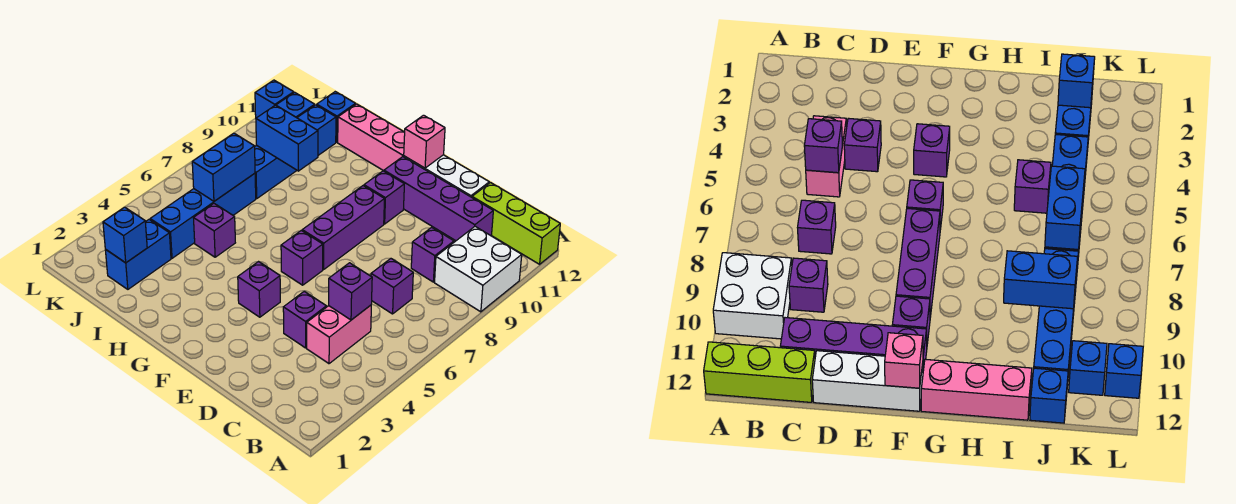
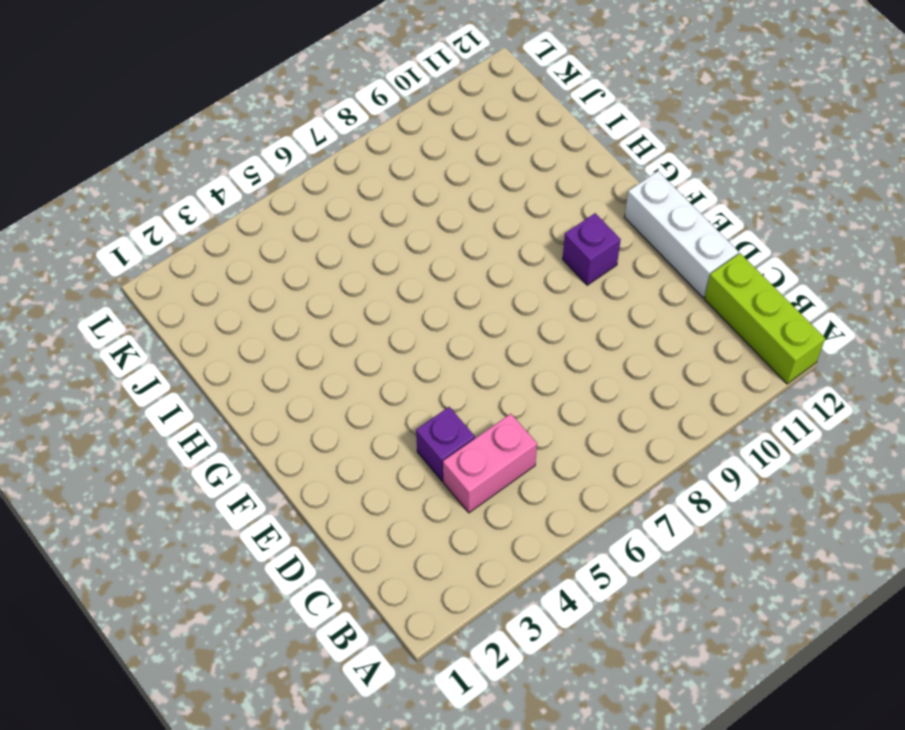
none -> white brick A9:B10 level 1
none -> purple brick C7 level 1
none -> purple brick C9 level 1

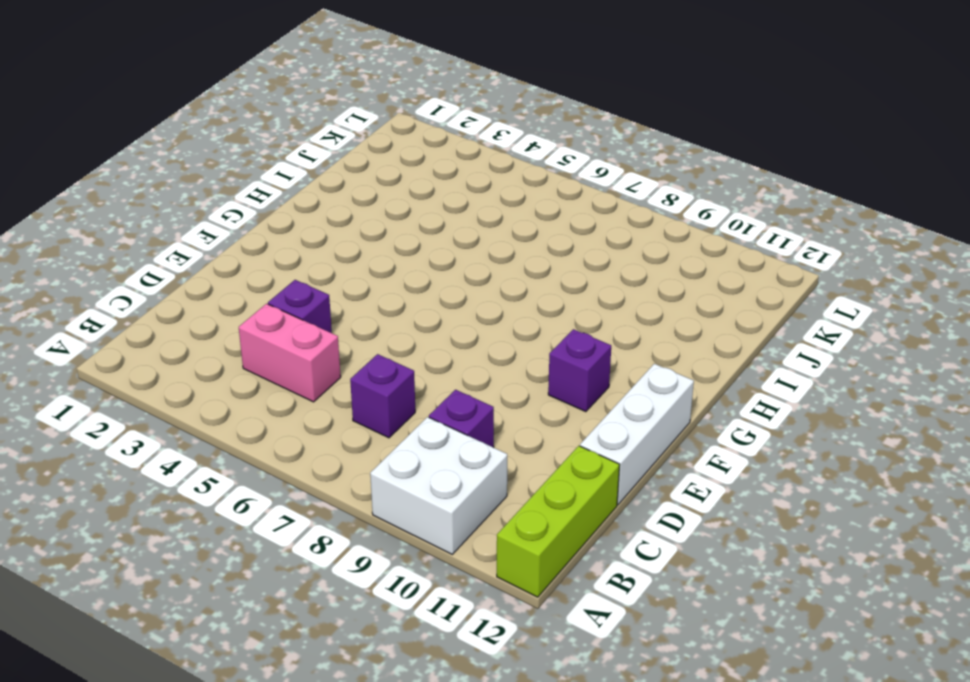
none -> purple brick C11:F11 level 1
none -> purple brick F4 level 1
none -> purple brick F6 level 1

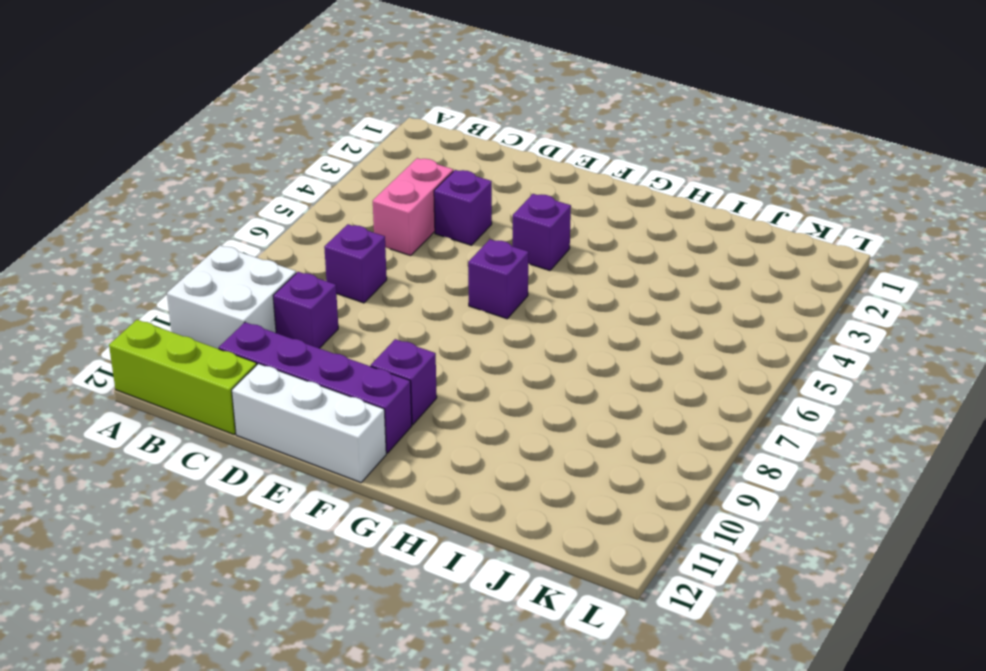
none -> purple brick F7:F9 level 1
none -> pink brick G12:I12 level 1
none -> purple brick I5 level 1

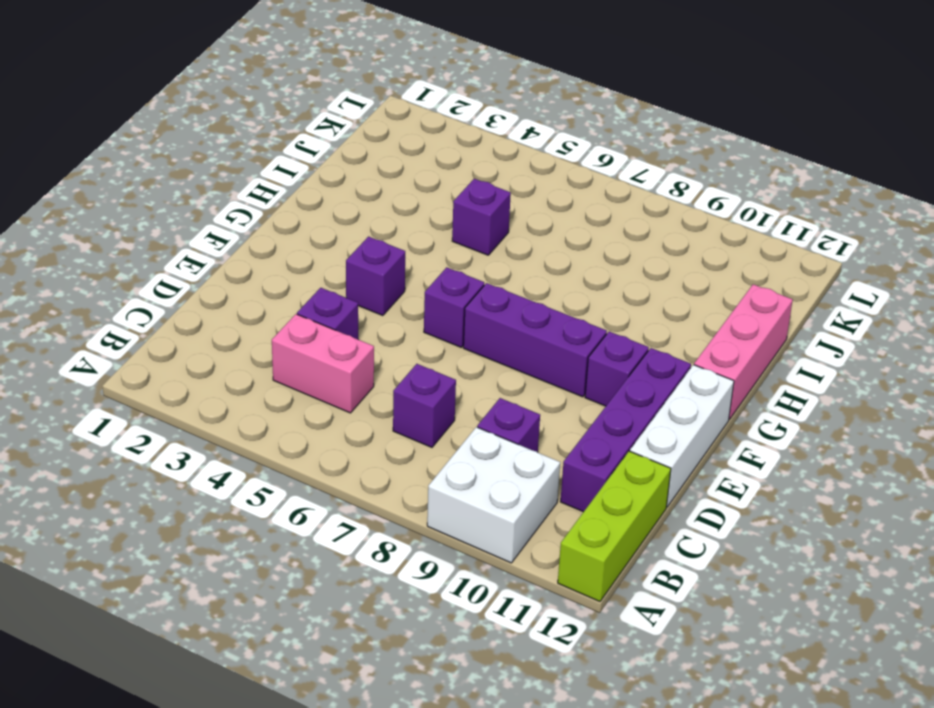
none -> blue brick J2:J3 level 1
none -> blue brick J4:J7 level 1
none -> blue brick J8:J11 level 1

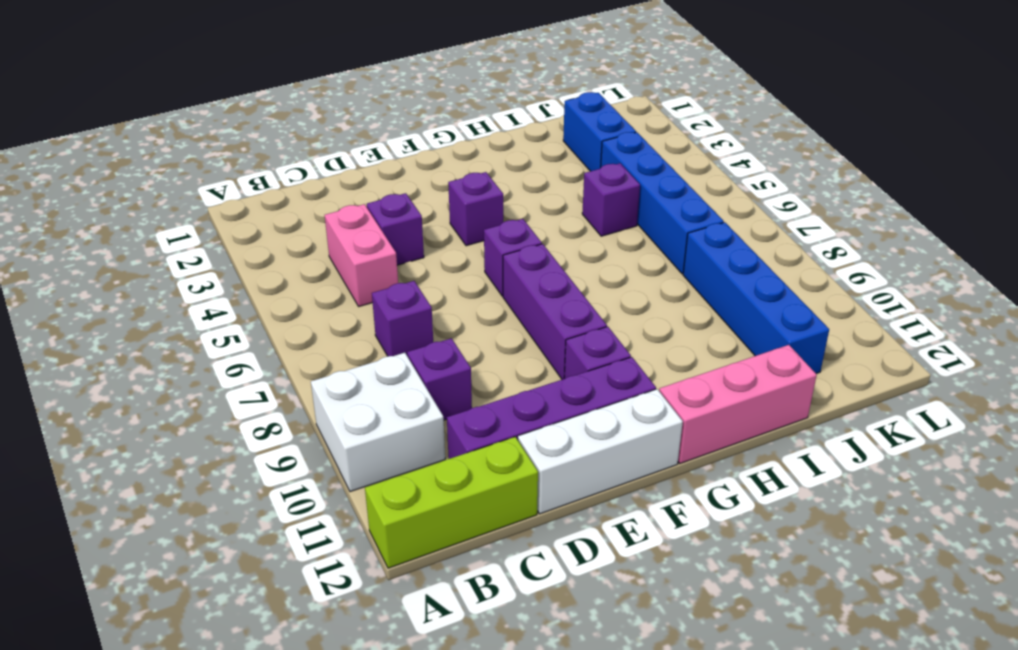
none -> blue brick J12 level 1
none -> blue brick K11 level 1
none -> blue brick L11 level 1

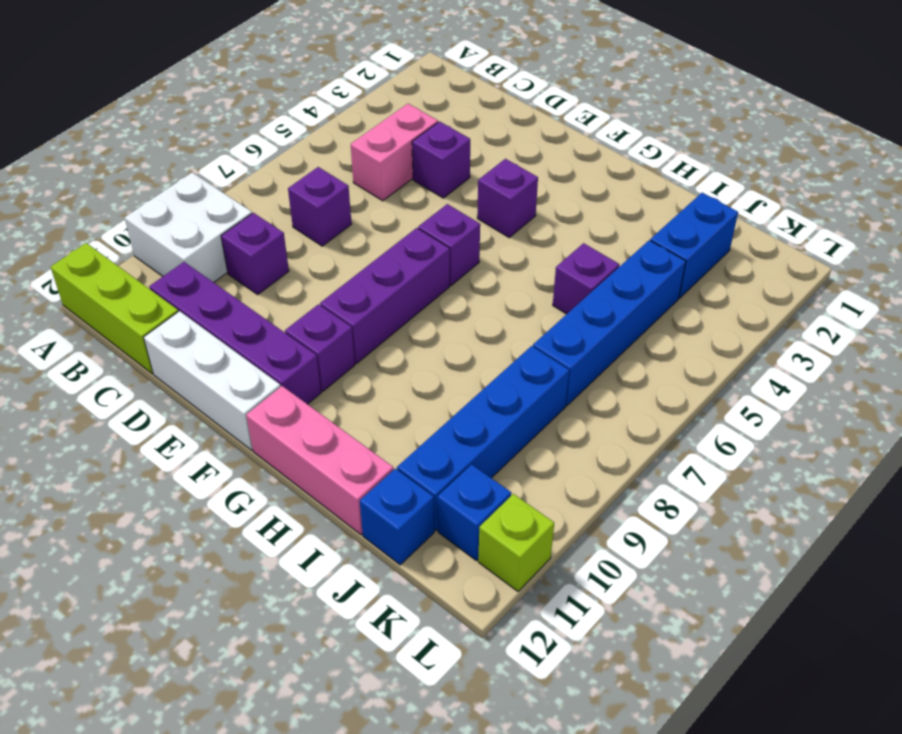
lime brick L11 level 1 -> blue brick L11 level 1
none -> purple brick C5 level 2
none -> pink brick F12 level 2
none -> blue brick I9:J9 level 2

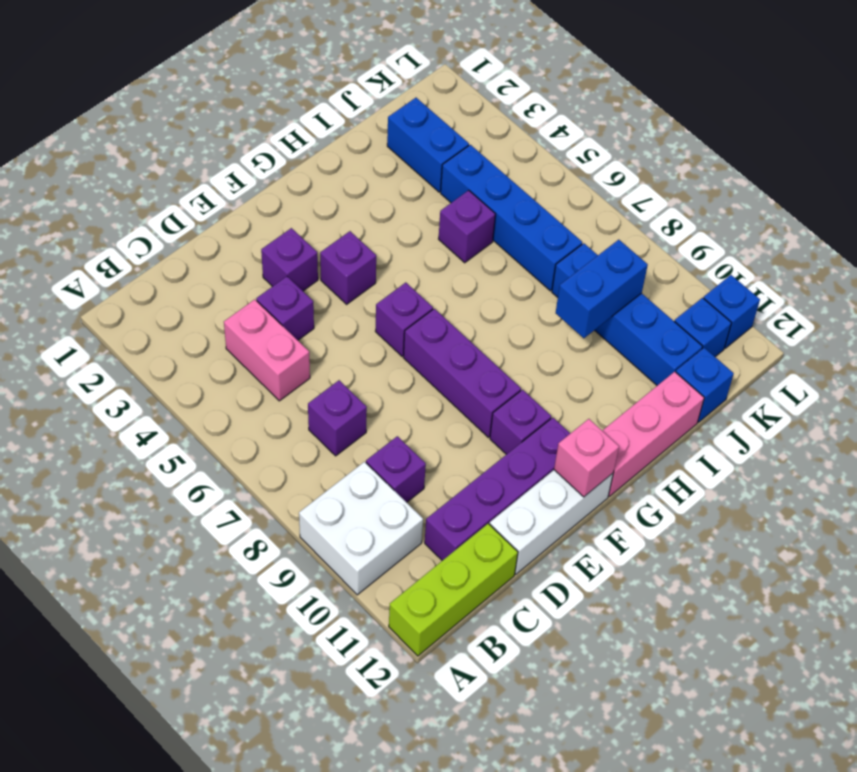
purple brick E3 level 1 -> purple brick C5 level 2
none -> blue brick J2 level 2
none -> blue brick J6:J7 level 2

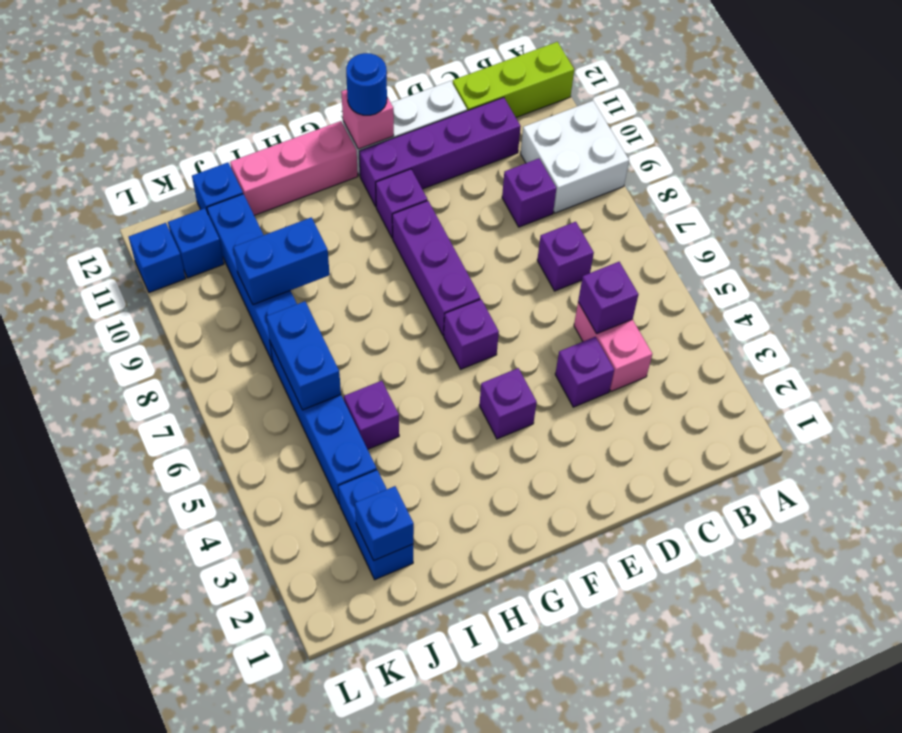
blue round brick F12 level 3 -> none

